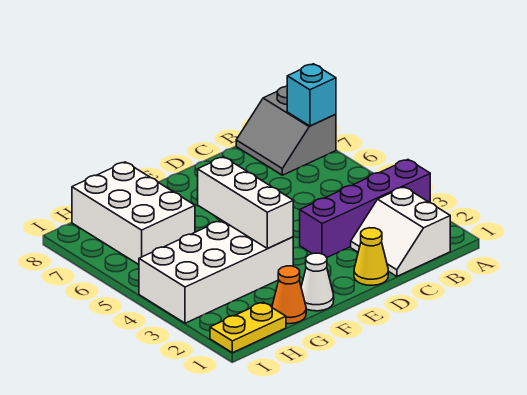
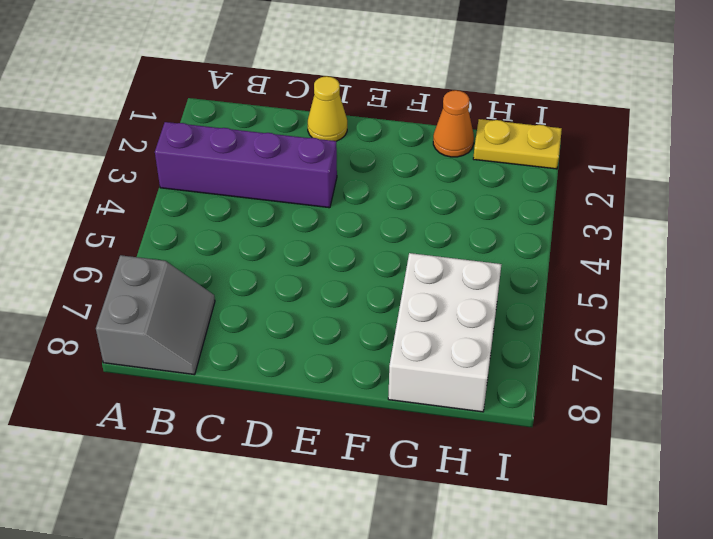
none -> white slope B1:C2 level 1 top B
none -> white cone F1 level 1

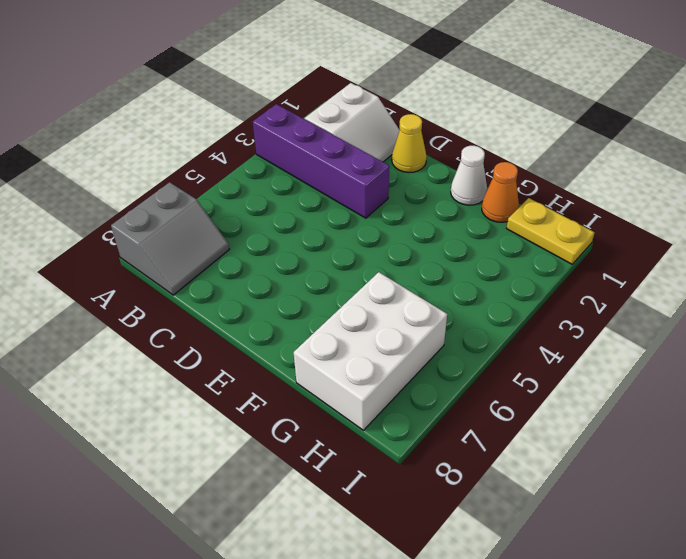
none -> white brick F3:I4 level 1
none -> cyan brick A7 level 2

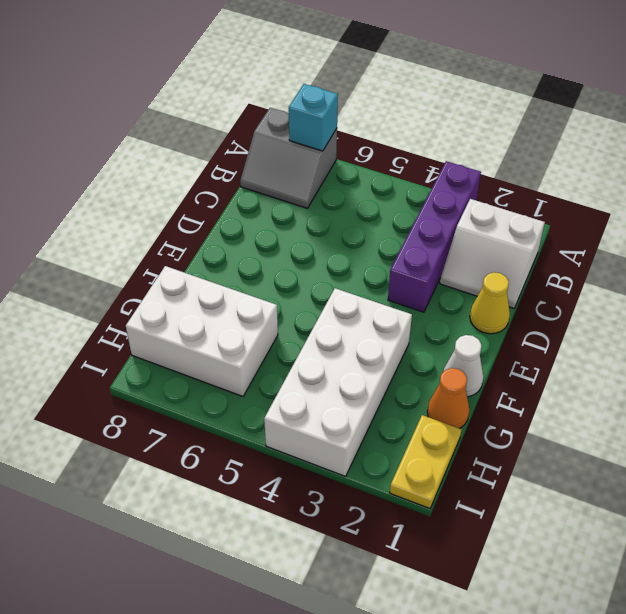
none -> white brick F3:F5 level 2

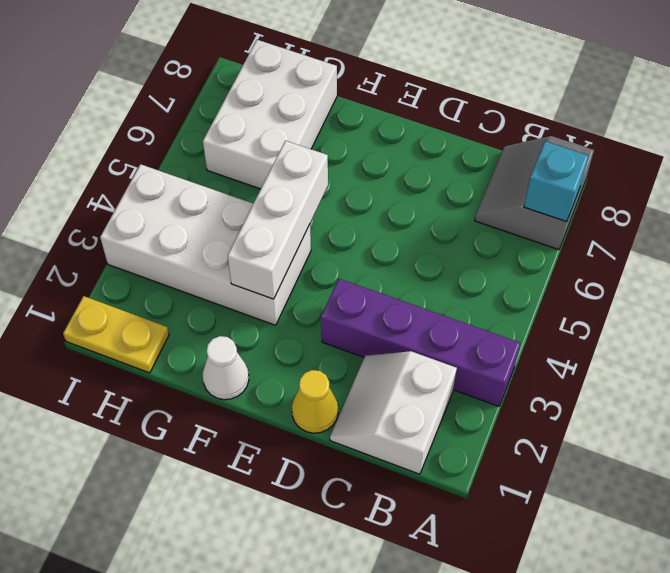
none -> orange cone G1 level 1

